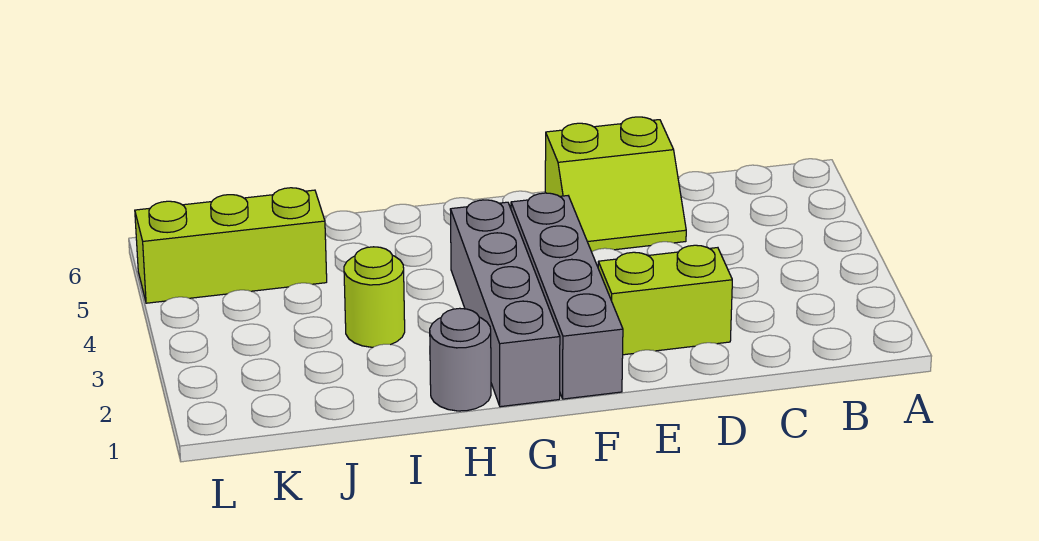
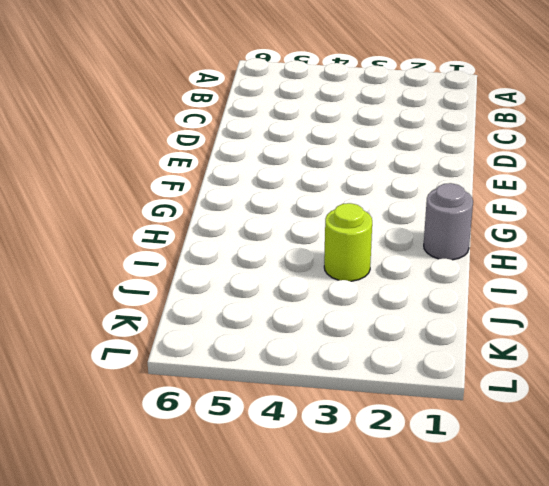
none -> lime brick D2:E2 level 1
none -> lime slope D5:E6 level 1 top 6

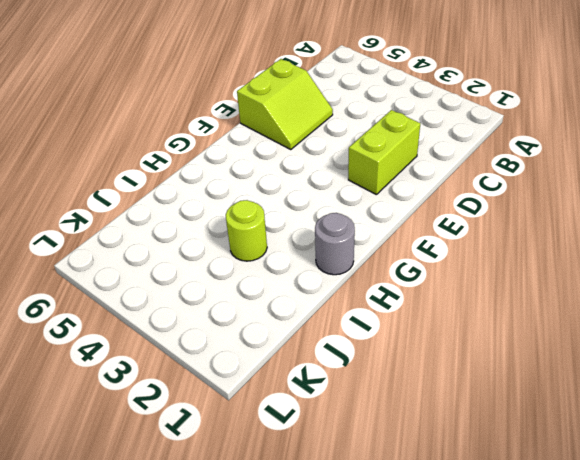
none -> grey brick F1:F4 level 1
none -> grey brick G1:G4 level 1

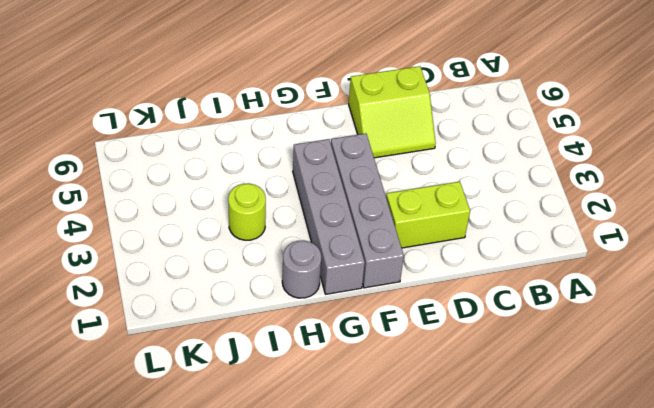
none -> lime brick J5:L5 level 1

